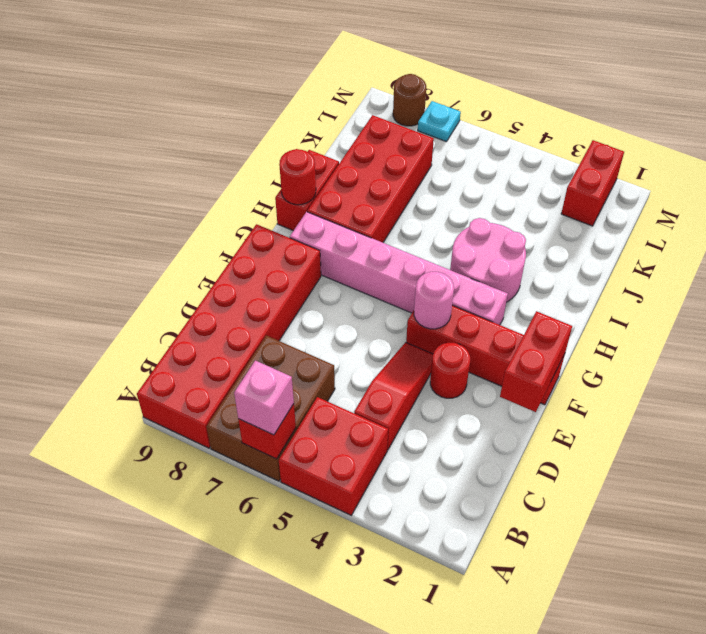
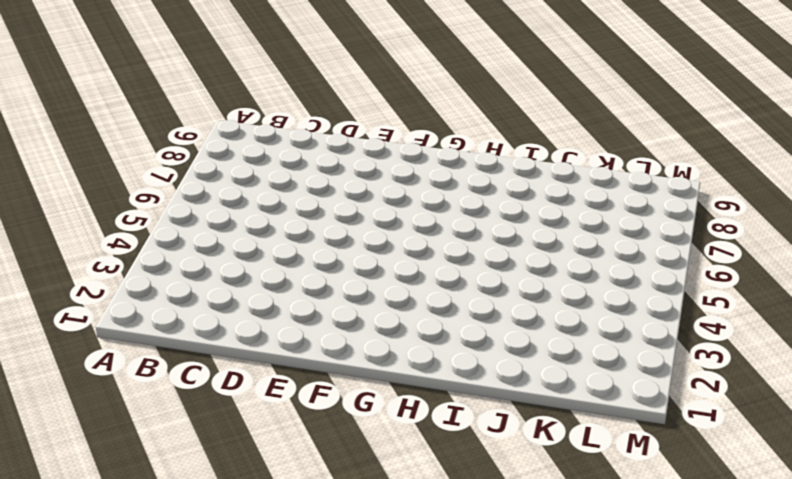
none -> red brick A4:B5 level 1
none -> brown brick A6:C7 level 1
none -> red brick A8:F9 level 1

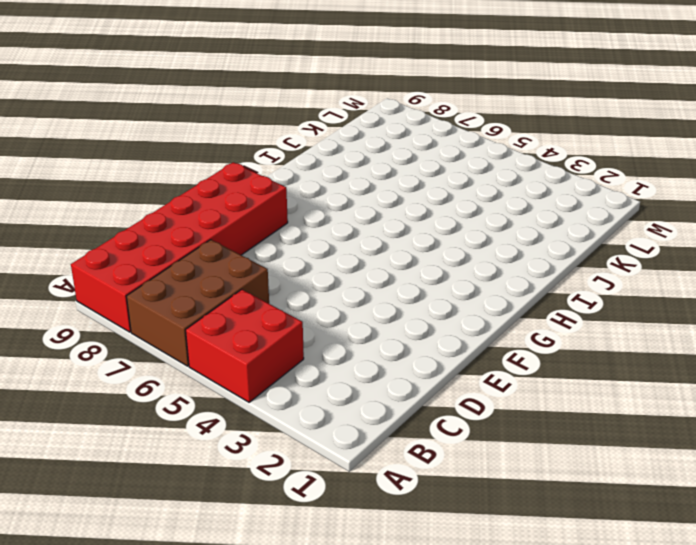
none -> red slope C4:E4 level 1 top C
none -> red round brick E3 level 1
none -> red brick F1:F4 level 1

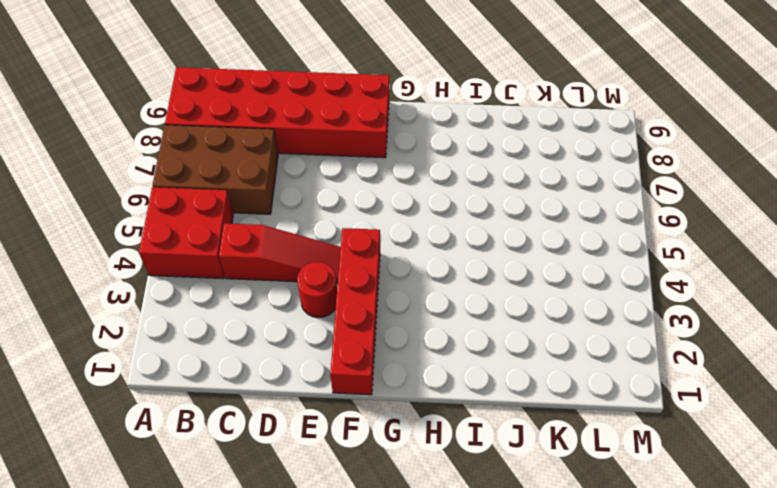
none -> pink brick G3:G8 level 1
none -> pink round brick H3:I4 level 1
none -> red brick H7:K8 level 1

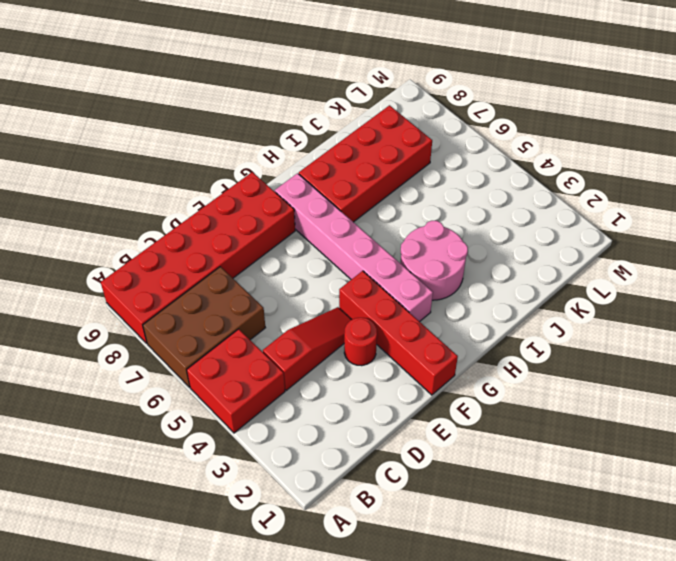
none -> red brick H9:I9 level 1
none -> red brick L2:M2 level 1
none -> cyan plate M7 level 1

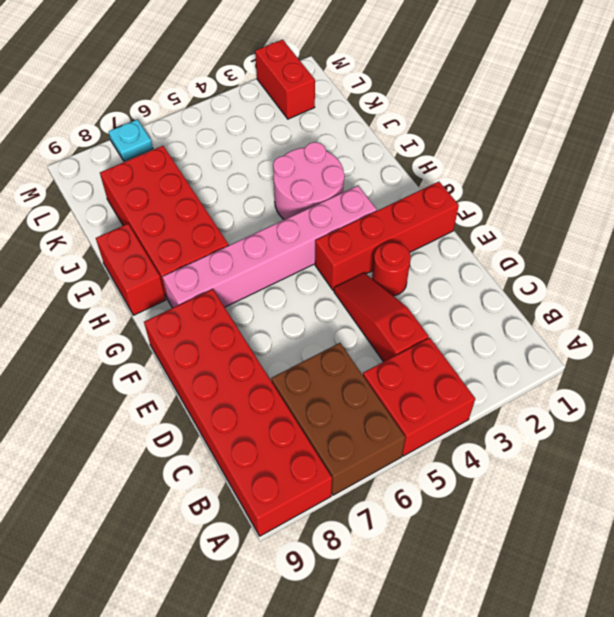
none -> brown round brick M8 level 1
none -> red brick A6 level 2
none -> red brick E1:F1 level 2

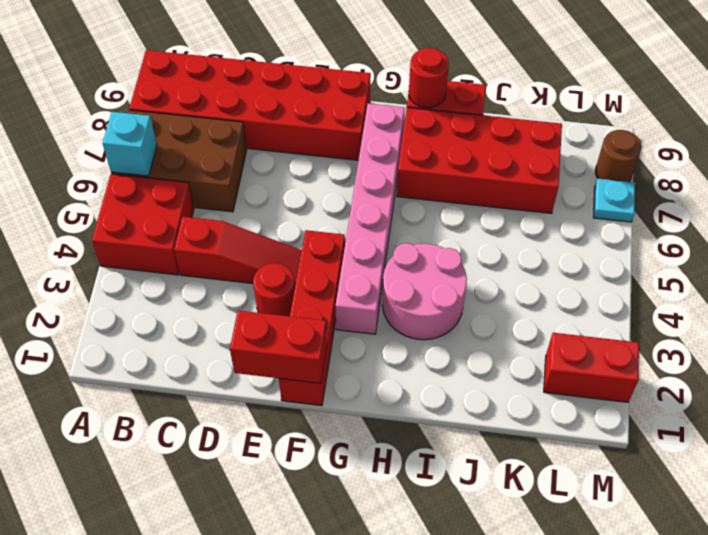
cyan brick A6 level 2 -> red brick A6 level 2
none -> pink round brick F4 level 2
none -> pink brick A6 level 3

